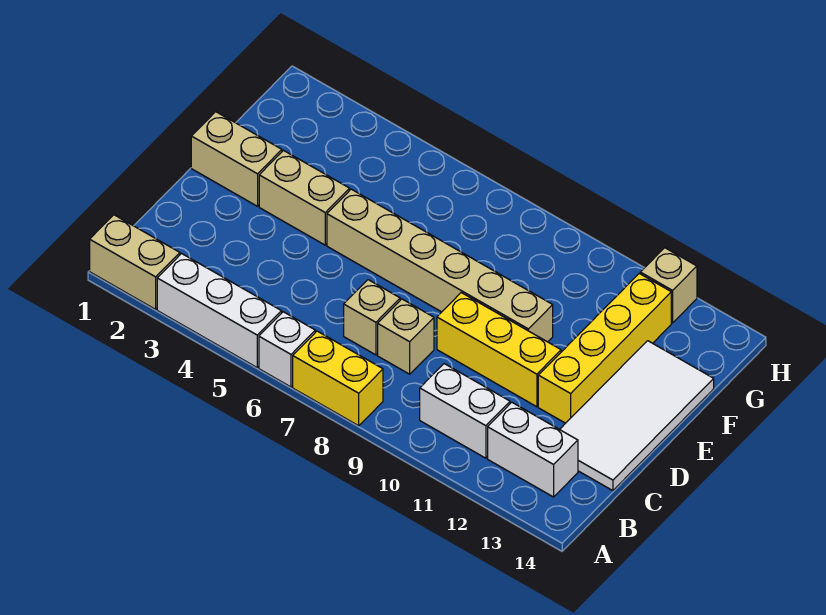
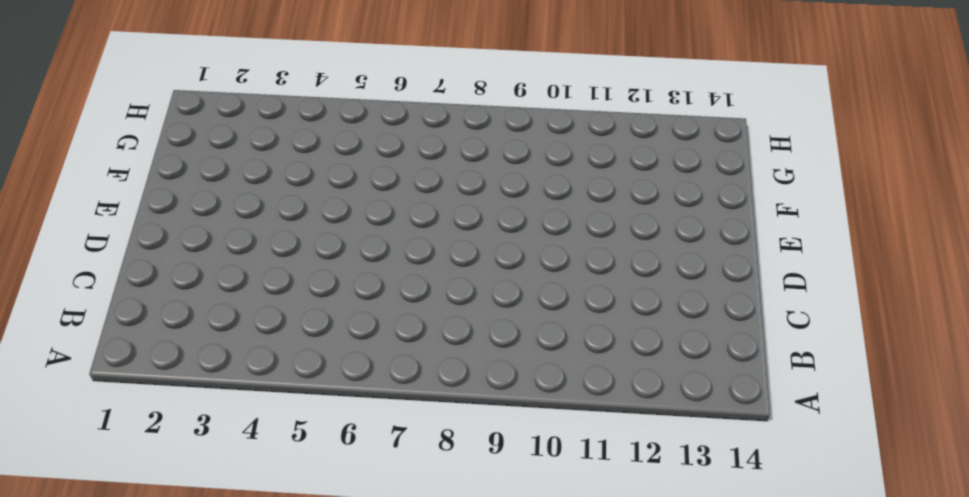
none -> tan brick A1:A2 level 1
none -> white brick A3:A5 level 1
none -> white brick A6 level 1

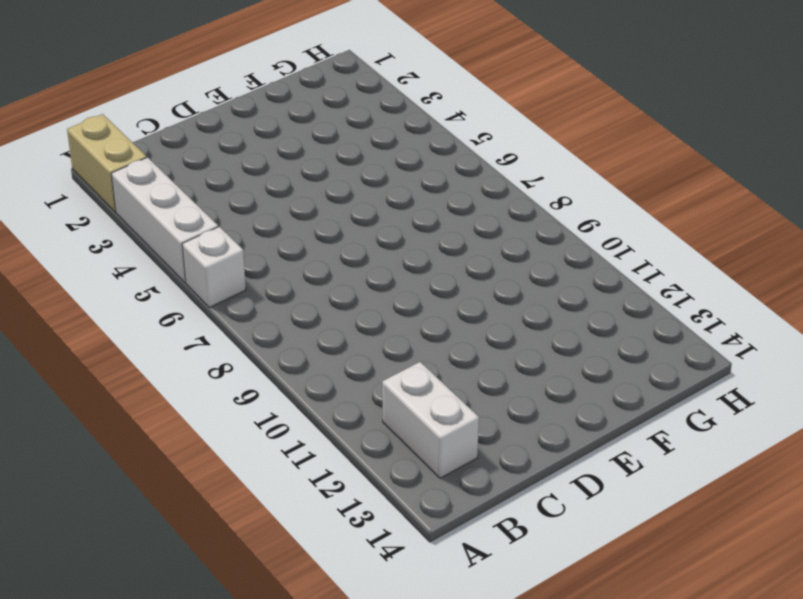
none -> yellow brick A7:A8 level 1
none -> white brick B10:B11 level 1
none -> tan brick C7 level 1

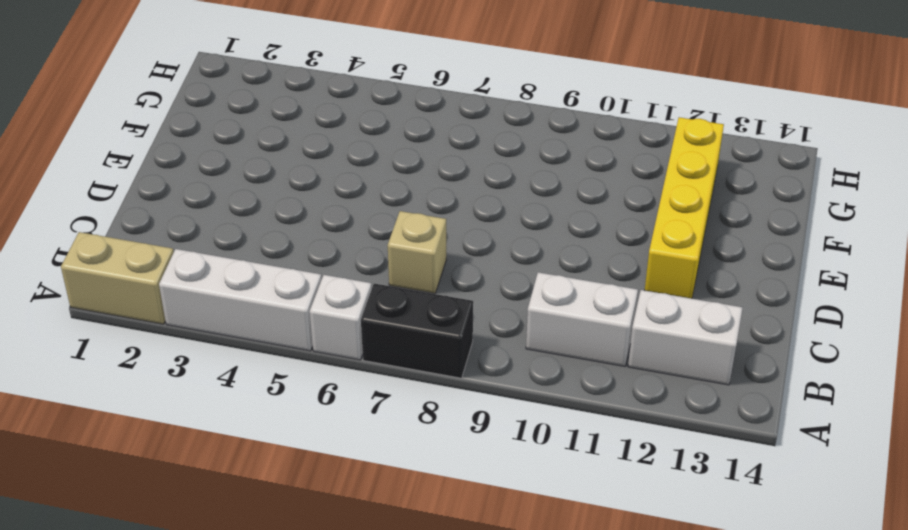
black brick A7:A8 level 1 -> yellow brick A7:A8 level 1
none -> tan brick C8 level 1
none -> white tile C13:F14 level 1
none -> yellow brick D9:D11 level 1

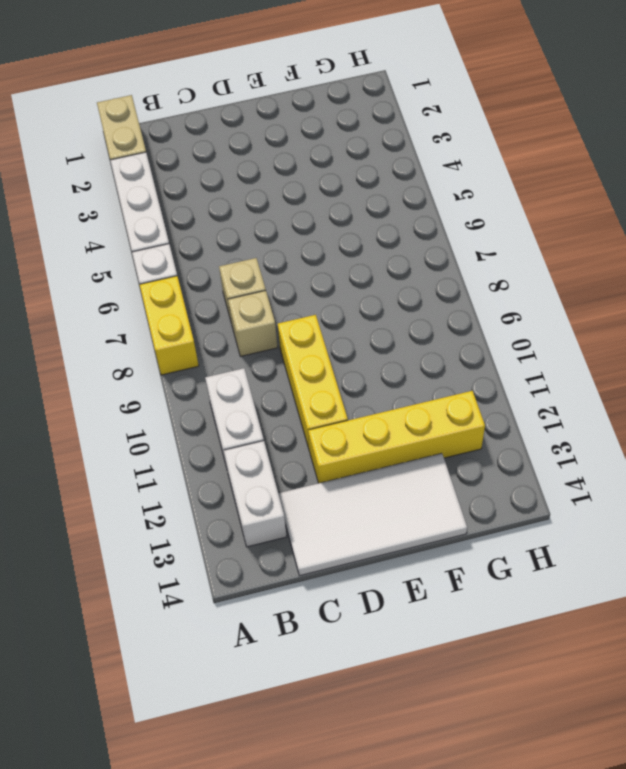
none -> tan brick E1:E2 level 1
none -> tan brick E3:E4 level 1
none -> tan brick E5:E10 level 1

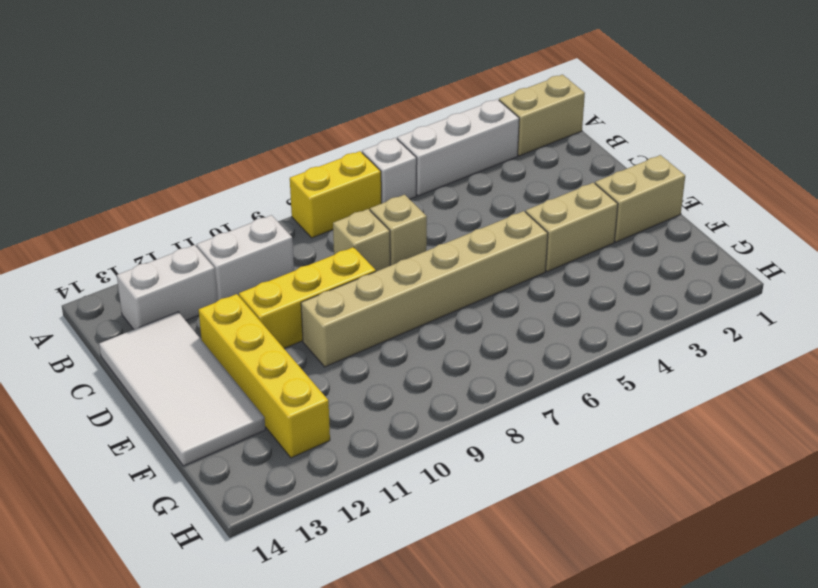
none -> tan brick H12 level 1

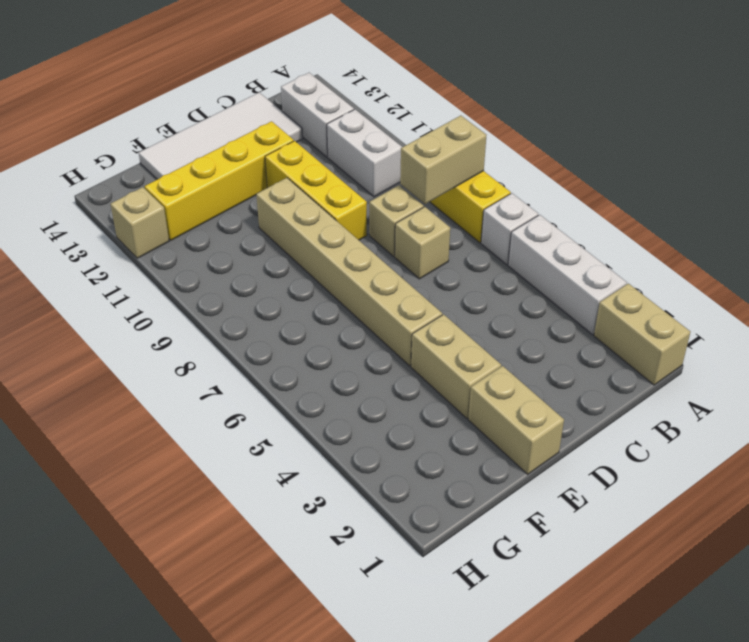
tan brick A8:B8 level 2 -> none

